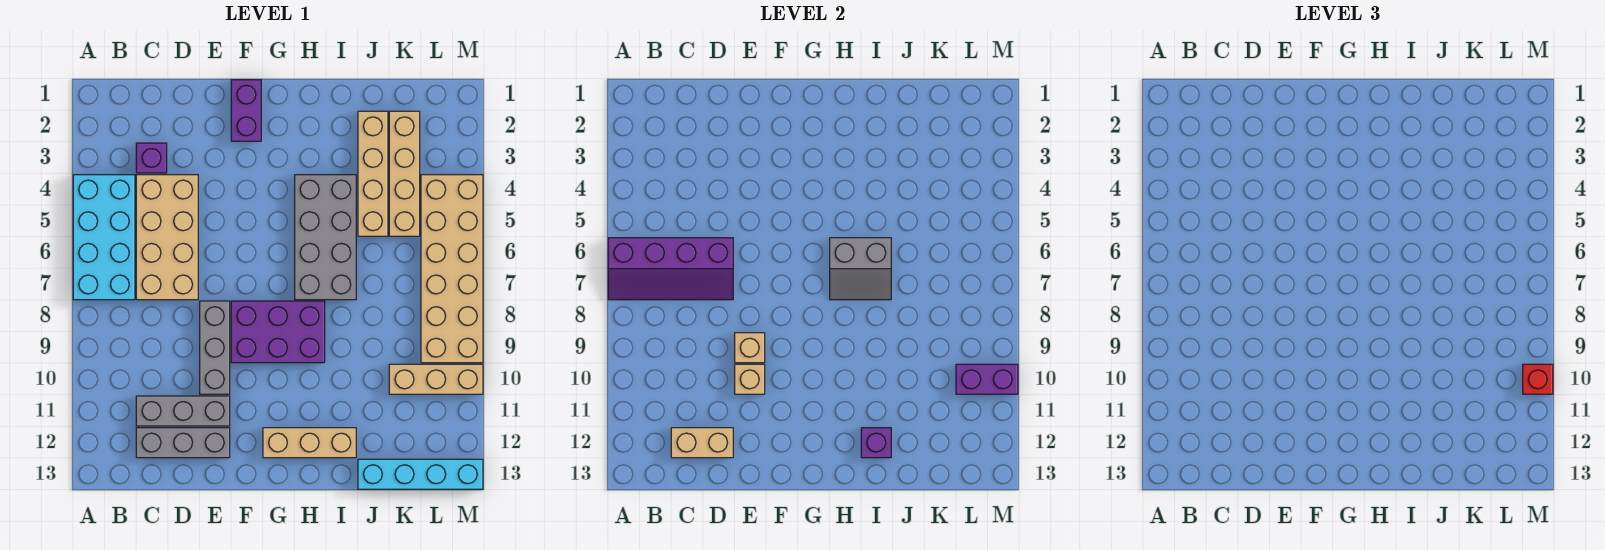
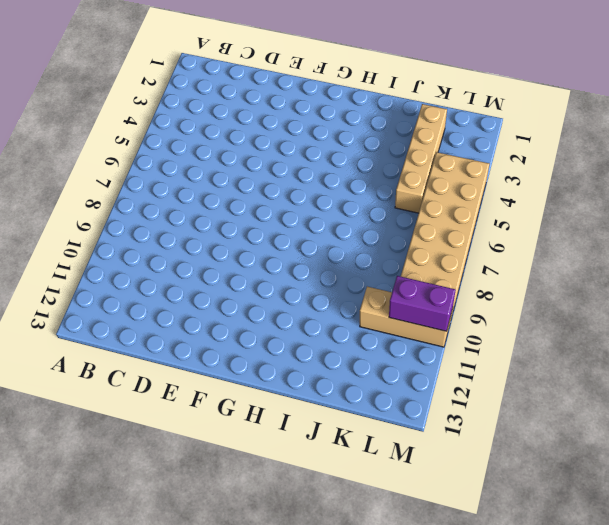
none -> cyan brick A4:B7 level 1
none -> purple brick C3 level 1
none -> tan brick C4:D7 level 1

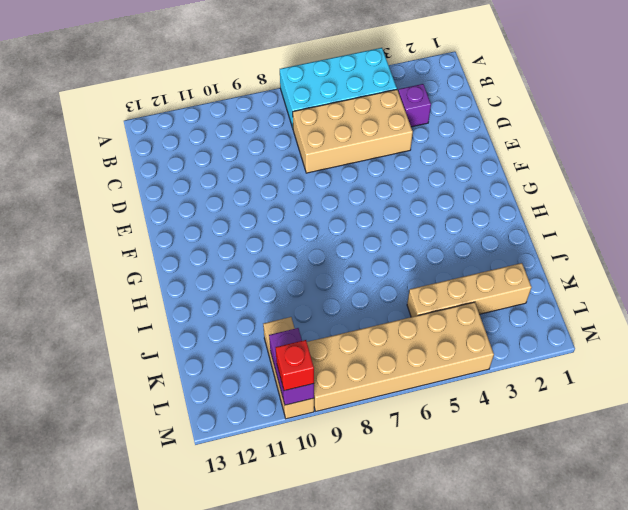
none -> grey brick C11:E11 level 1
none -> grey brick C12:E12 level 1
none -> grey brick E8:E10 level 1

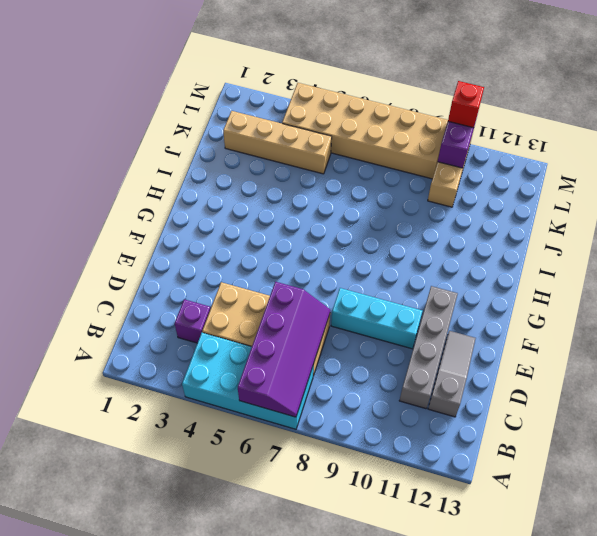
grey brick C11:F11 level 1 -> grey brick C11:E11 level 1
grey slope C12:E12 level 1 top C -> grey brick C12:E12 level 1
cyan brick E8:E10 level 1 -> grey brick E8:E10 level 1
none -> purple brick F1:F2 level 1
none -> purple brick F8:H9 level 1
none -> tan brick G12:I12 level 1

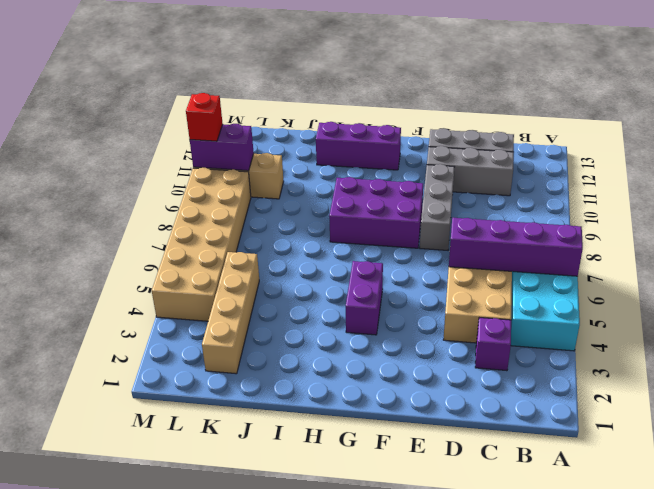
purple brick G4:G5 level 1 -> purple brick F1:F2 level 1
purple brick G12:I12 level 1 -> tan brick G12:I12 level 1
none -> grey brick H4:I7 level 1
none -> tan brick J2:J5 level 1
none -> cyan brick J13:M13 level 1

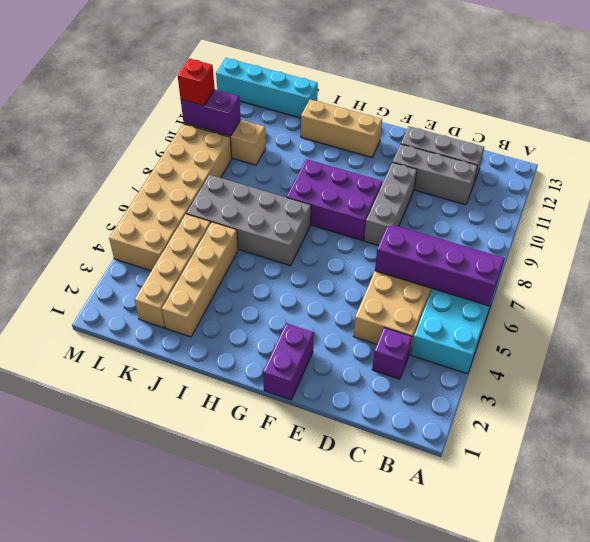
grey brick H6:K7 level 1 -> grey brick H4:I7 level 1
none -> tan brick C12:D12 level 2
none -> tan brick E9 level 2
none -> tan brick E10 level 2

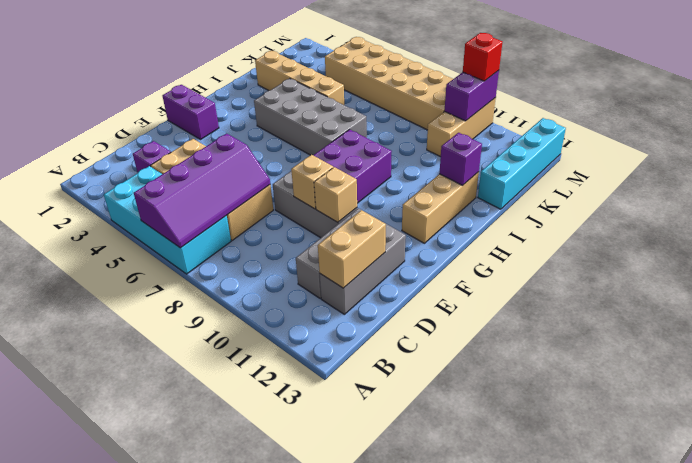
none -> tan brick K2:K5 level 1
none -> grey slope H6:I7 level 2 top 6

